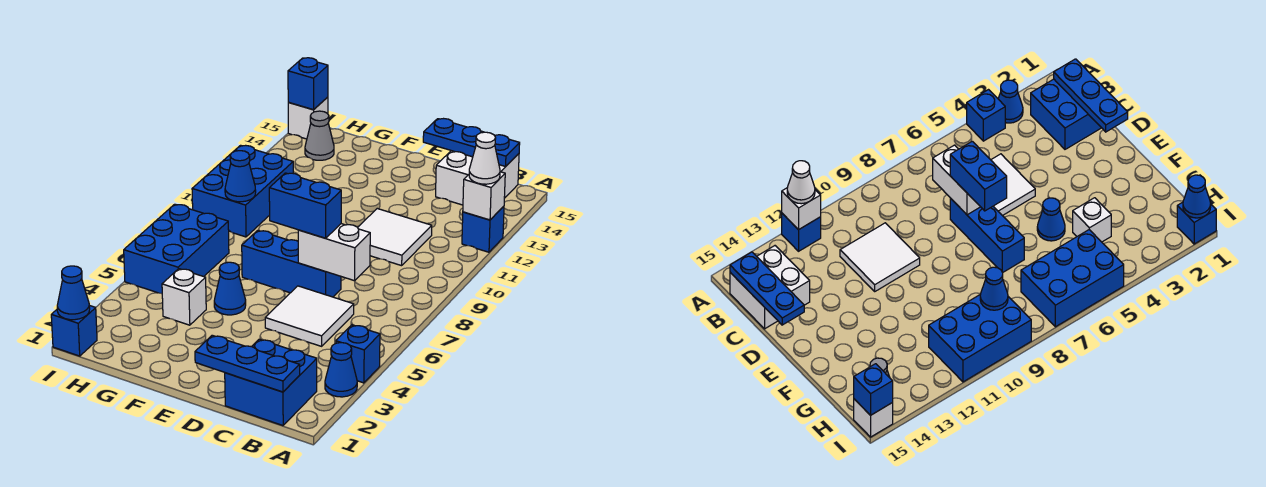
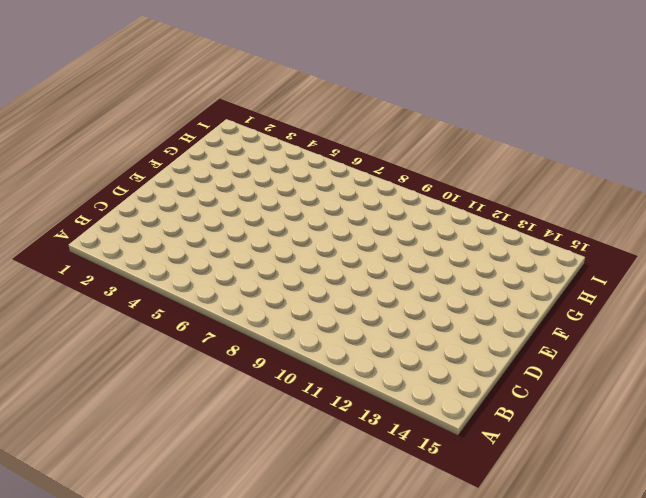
none -> blue cone A3 level 1
none -> blue brick A4 level 1
none -> blue brick A12 level 1

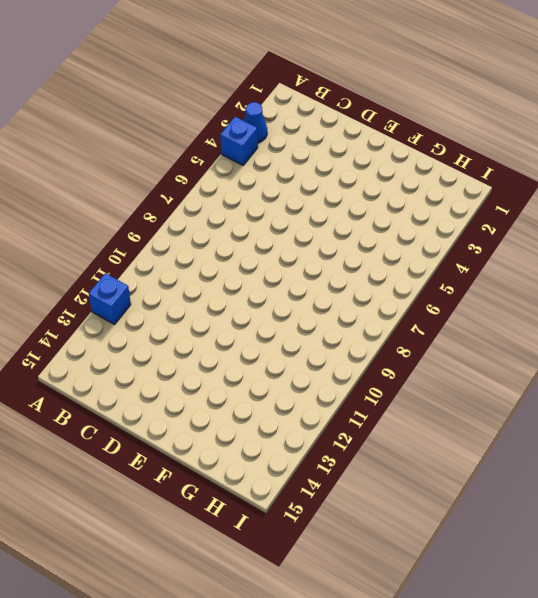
none -> blue brick B1:C2 level 1
none -> white brick B14:C15 level 1
none -> white tile C5:D6 level 1

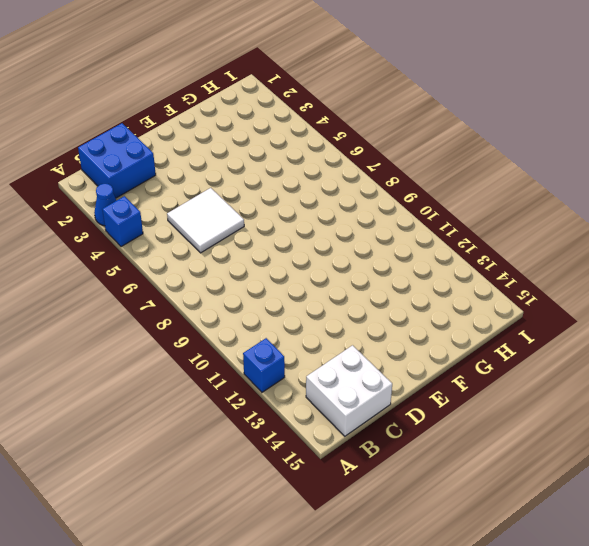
none -> white tile C10:D11 level 1
none -> blue brick D7:F7 level 1
none -> blue cone F5 level 1

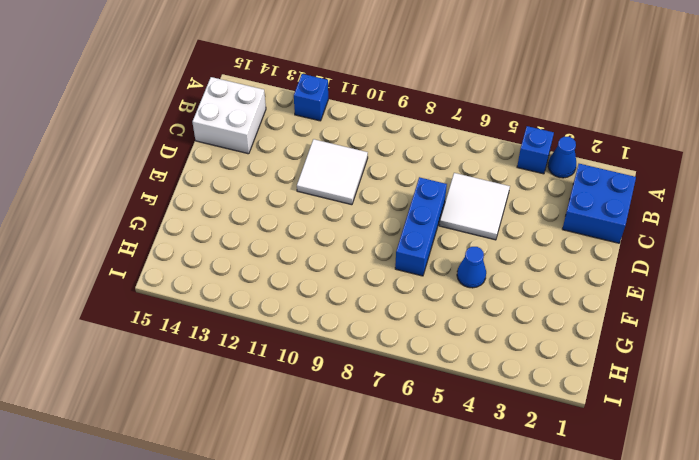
none -> white brick G4 level 1
none -> blue brick H5:I7 level 1
none -> blue brick H9:I11 level 1

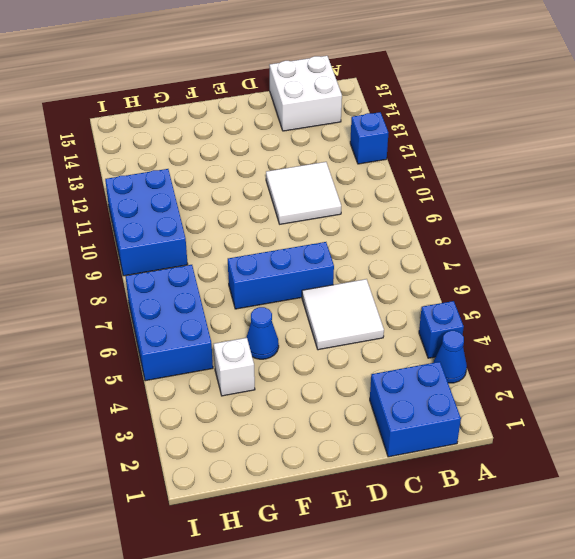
none -> grey cone H14 level 1
none -> blue brick I1 level 1
none -> white brick I15 level 1

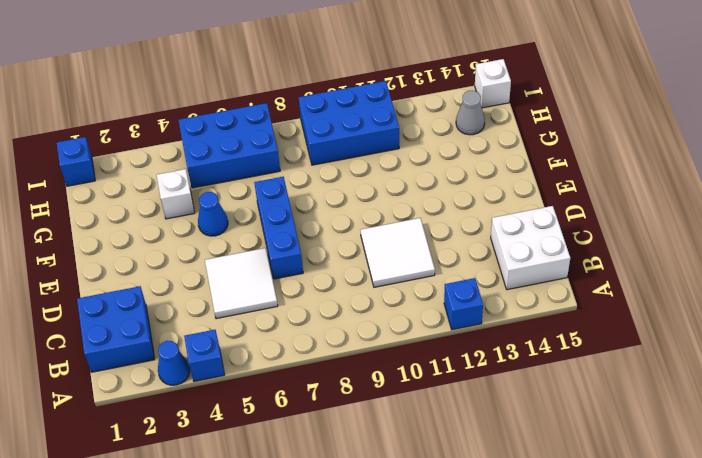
none -> white brick A12 level 2
none -> blue plate B1:D1 level 2
none -> blue plate B15:D15 level 2

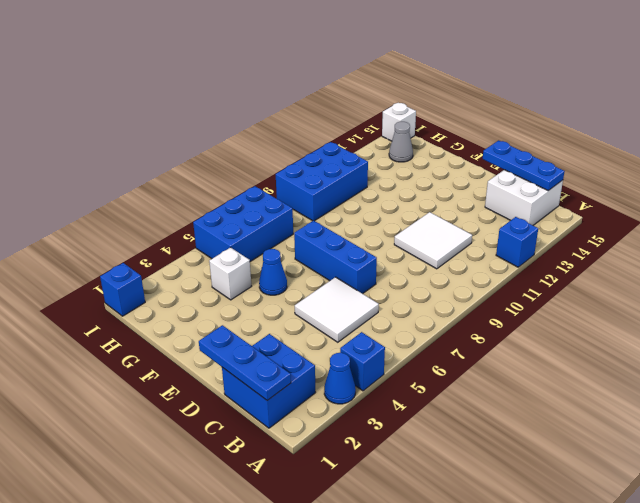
none -> white brick A12 level 2
none -> white brick C7:D7 level 2
none -> blue cone H9 level 2

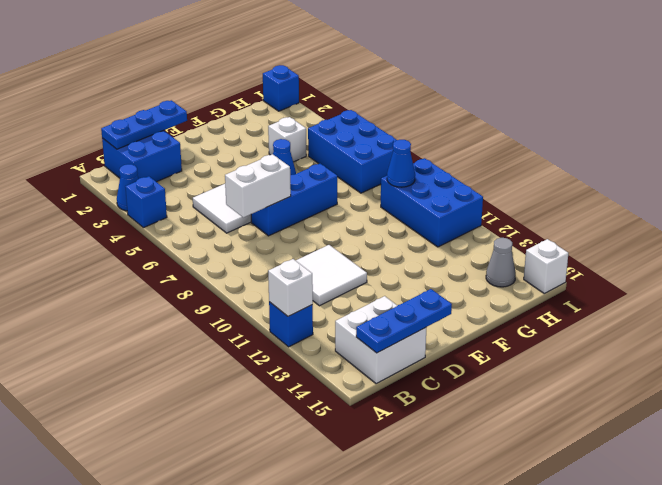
none -> blue cone I1 level 2
none -> blue brick I15 level 2
none -> white cone A12 level 3

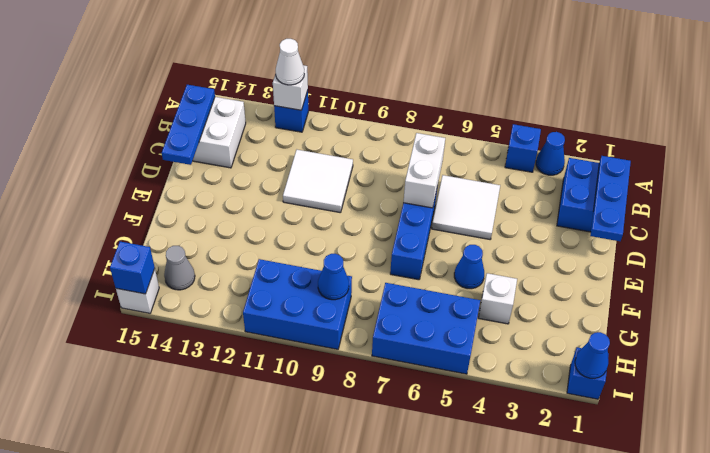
none -> blue brick D7:E7 level 3

